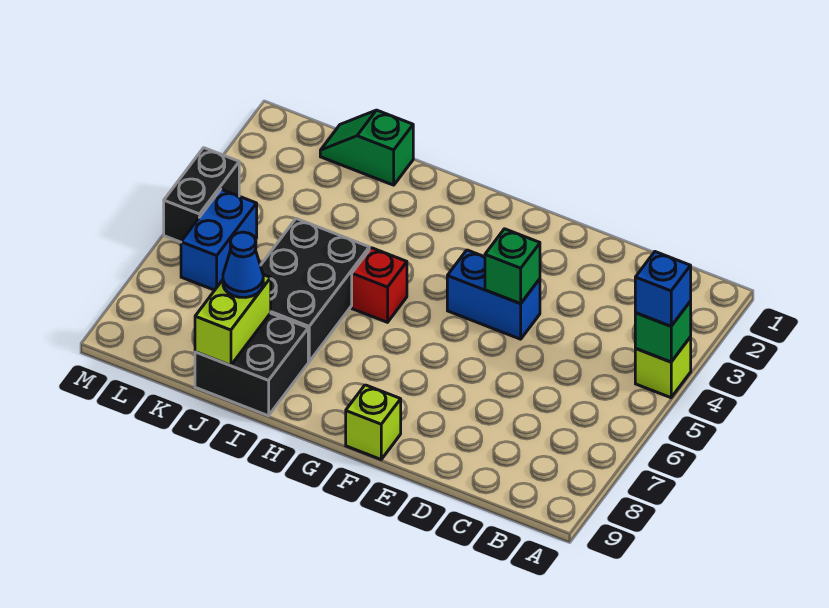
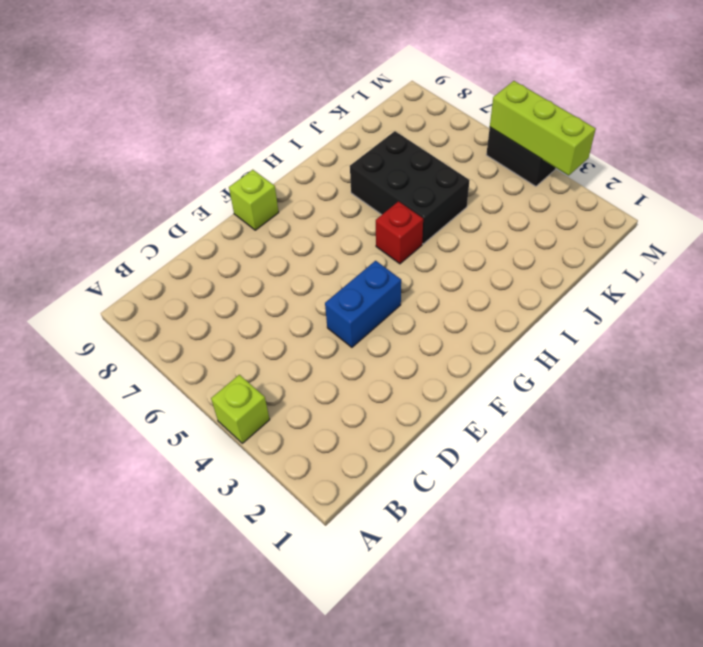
lime brick M3:M5 level 2 -> none
none -> black brick I8:J9 level 1
none -> green slope J1:K1 level 1 top J
none -> blue brick L5:L6 level 1

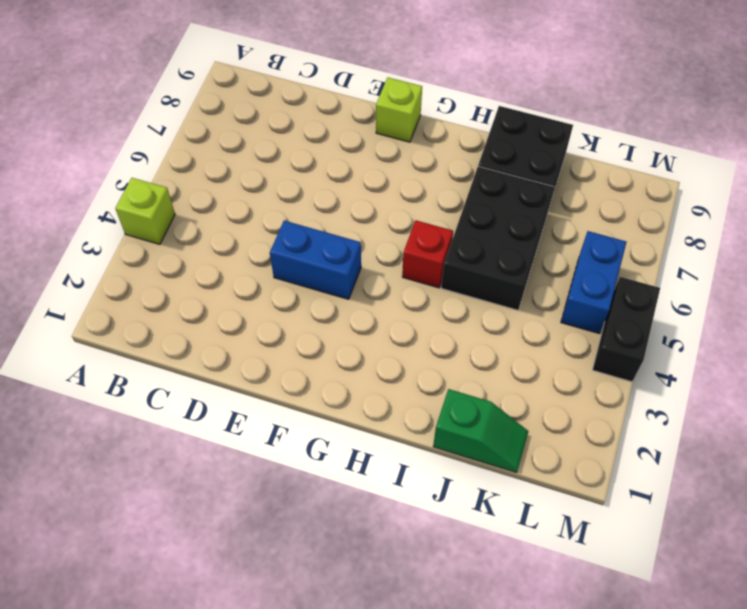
none -> green brick A4 level 2
none -> green brick E4 level 2
none -> lime brick J8:J9 level 2

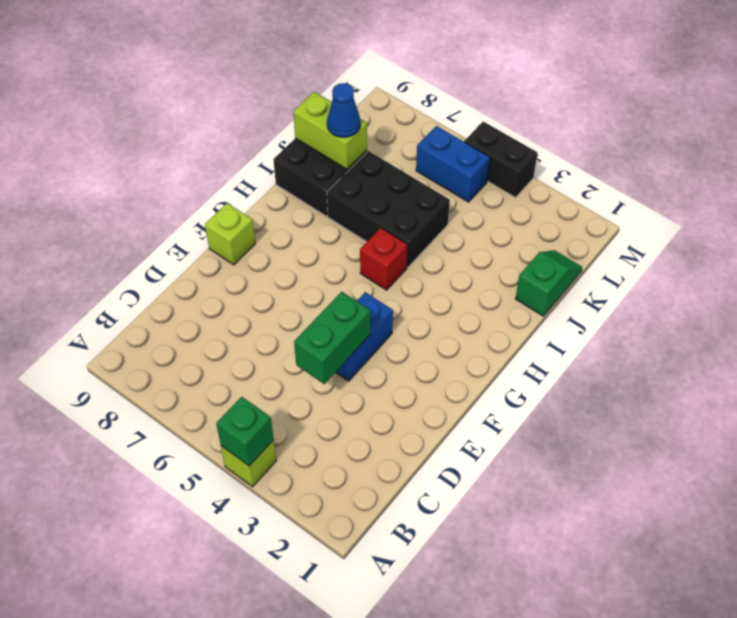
green brick D4:E4 level 2 -> green brick E4 level 2
none -> blue brick A4 level 3

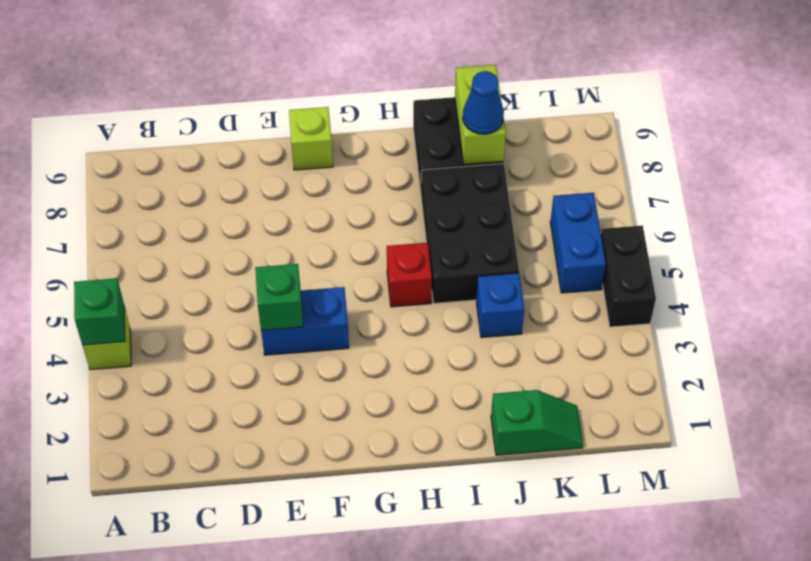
blue brick J4 level 1 -> blue brick A4 level 3

